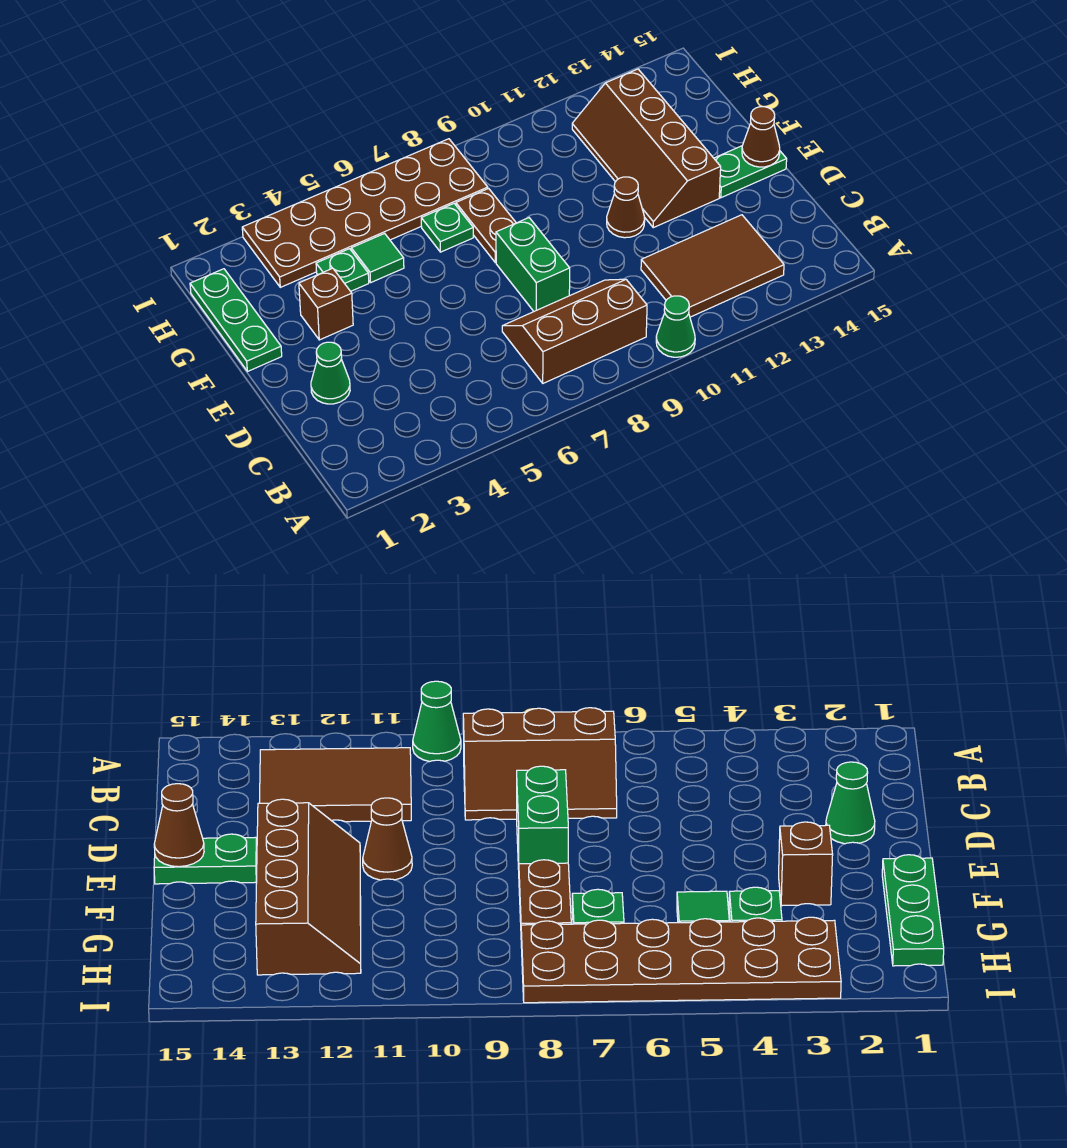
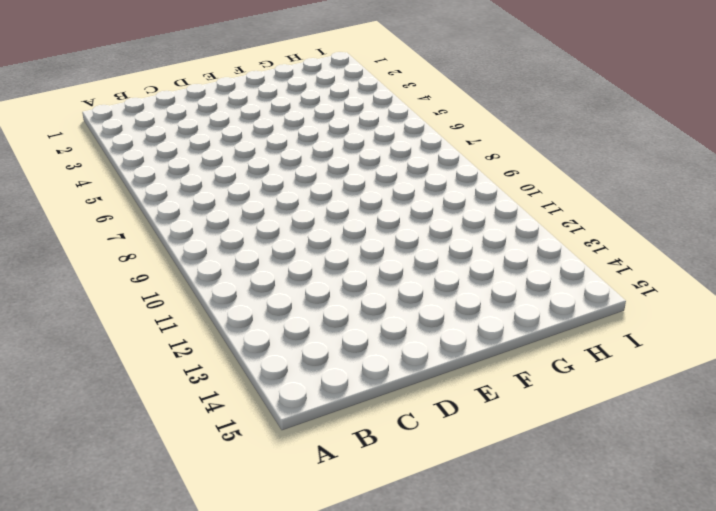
none -> green cone A10 level 1
none -> brown slope B7:C9 level 1 top B
none -> brown tile B11:C13 level 1

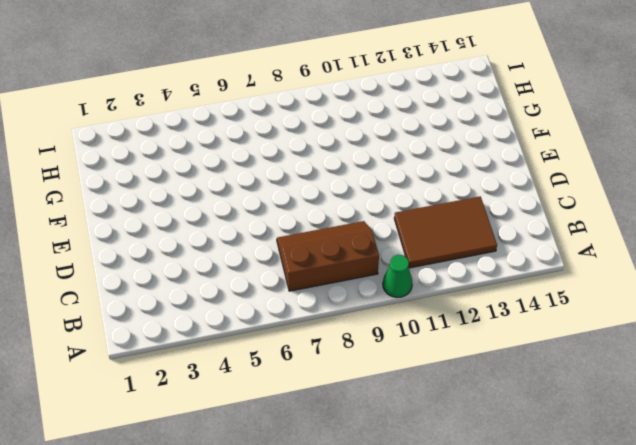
none -> green cone D2 level 1
none -> green brick D8:E8 level 1
none -> brown cone E11 level 1

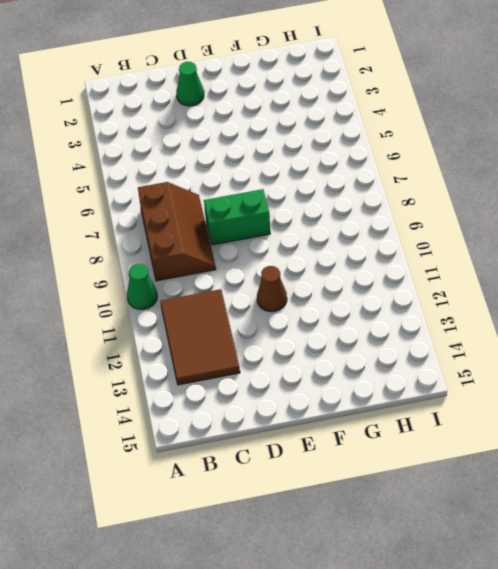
none -> brown slope E12:H13 level 1 top 13
none -> green plate E14:E15 level 1
none -> green plate F1:H1 level 1

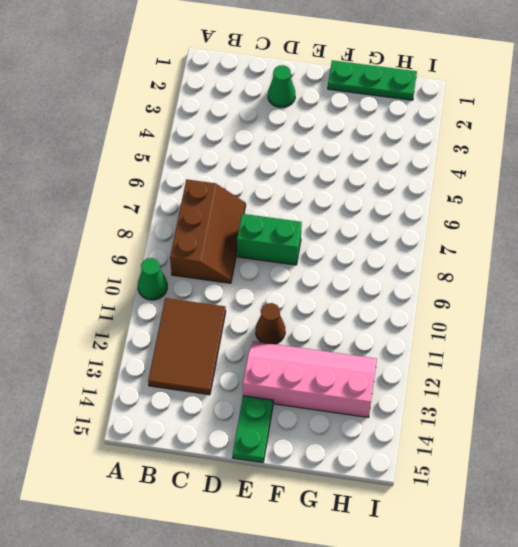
pink slope E12:H13 level 1 top 13 -> brown slope E12:H13 level 1 top 13
none -> brown brick F3 level 1
none -> brown plate F8:G8 level 1
none -> green plate G4 level 1

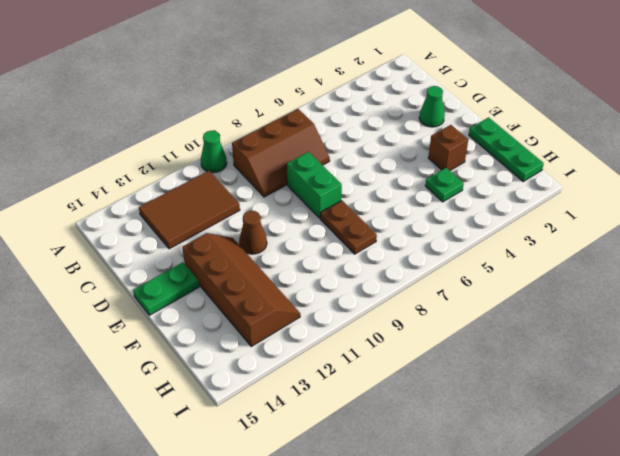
none -> green tile G5 level 1
none -> green plate G7 level 1
none -> brown plate H3:I8 level 1

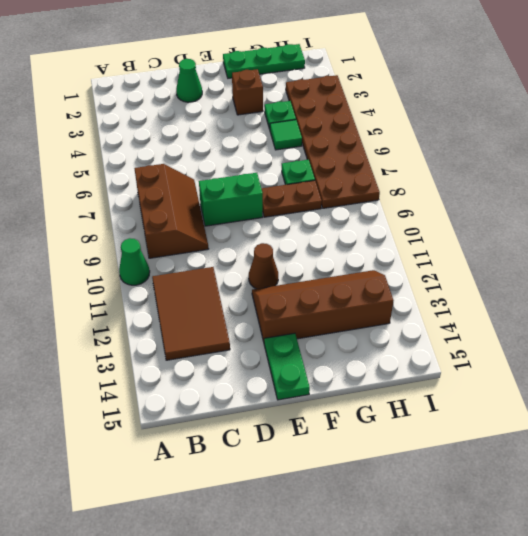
none -> brown cone E15 level 2

